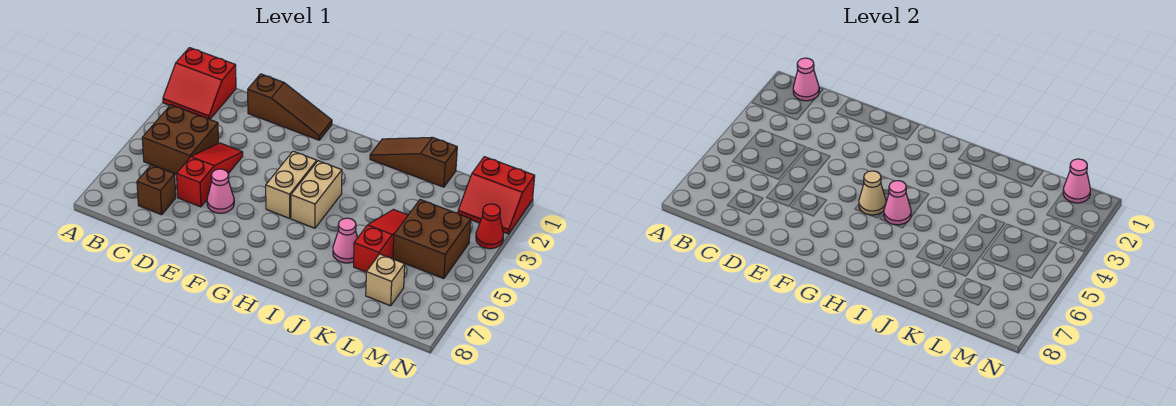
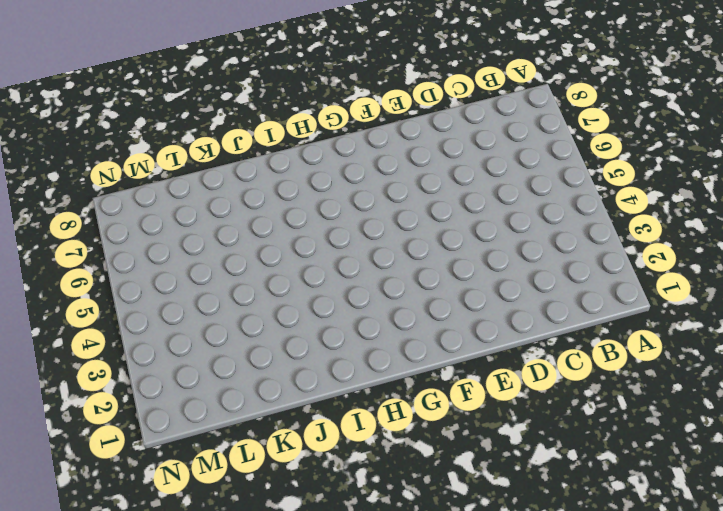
none -> red slope A1:B2 level 1 top 1
none -> brown brick B4:C5 level 1
none -> brown brick C7 level 1

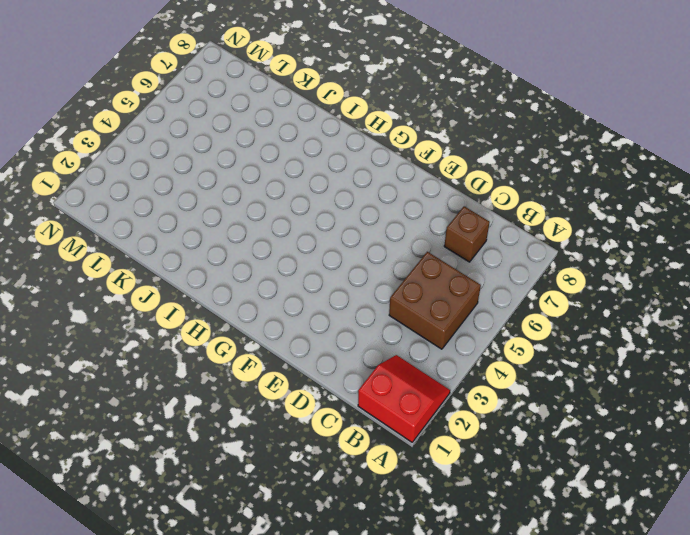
none -> brown slope D1:F1 level 1 top D
none -> red slope D4:D6 level 1 top 6
none -> pink cone E6 level 1

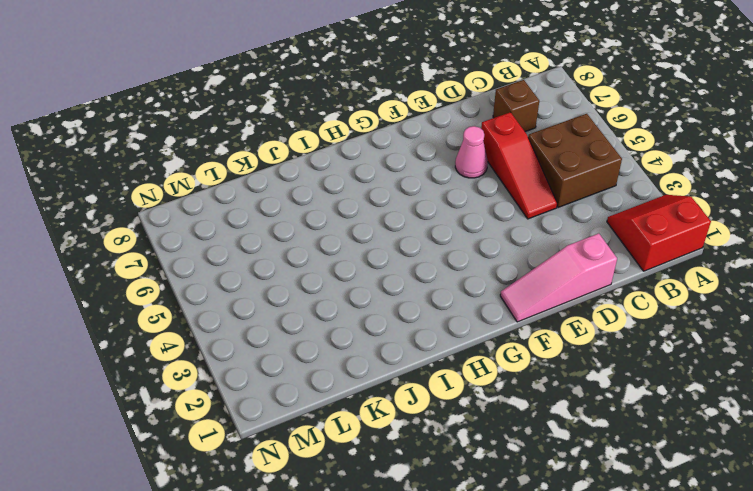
pink slope D1:F1 level 1 top D -> brown slope D1:F1 level 1 top D
none -> tan brick G4:G5 level 1
none -> tan brick H4:H5 level 1
none -> brown slope I1:K1 level 1 top K

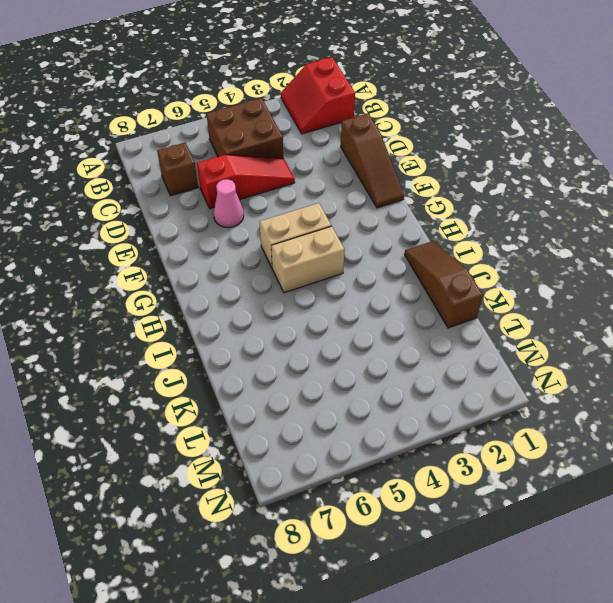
none -> pink cone J6 level 1
none -> red slope K4:K6 level 1 top 6
none -> brown brick L4:M5 level 1

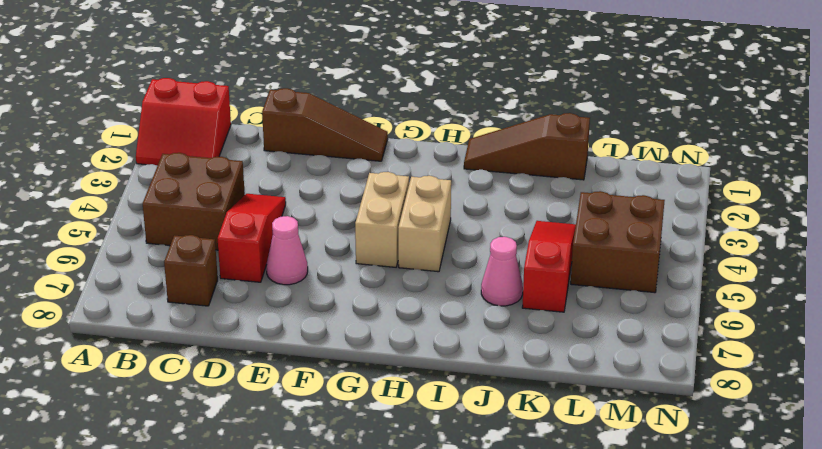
none -> tan brick L7 level 1
none -> red slope M1:N2 level 1 top 1
none -> red cone N3 level 1

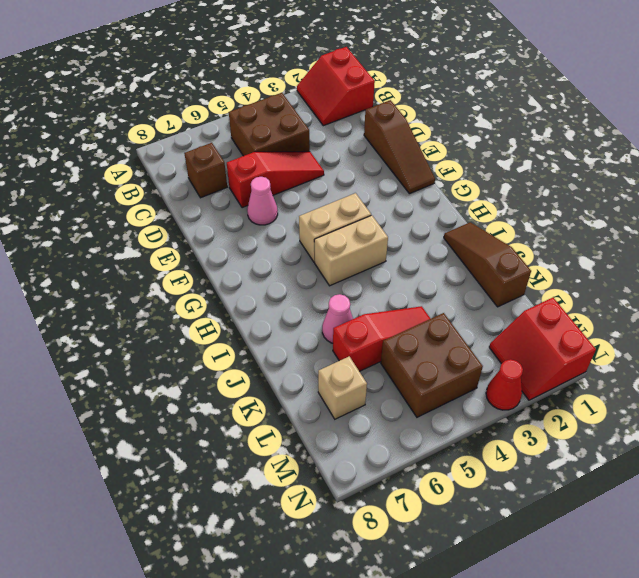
none -> pink cone B1 level 2
none -> tan cone G5 level 2
none -> pink cone H5 level 2

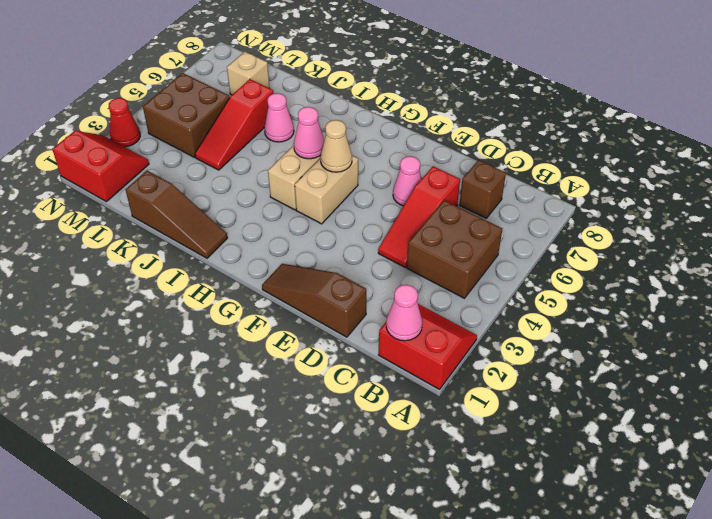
none -> pink cone M1 level 2

